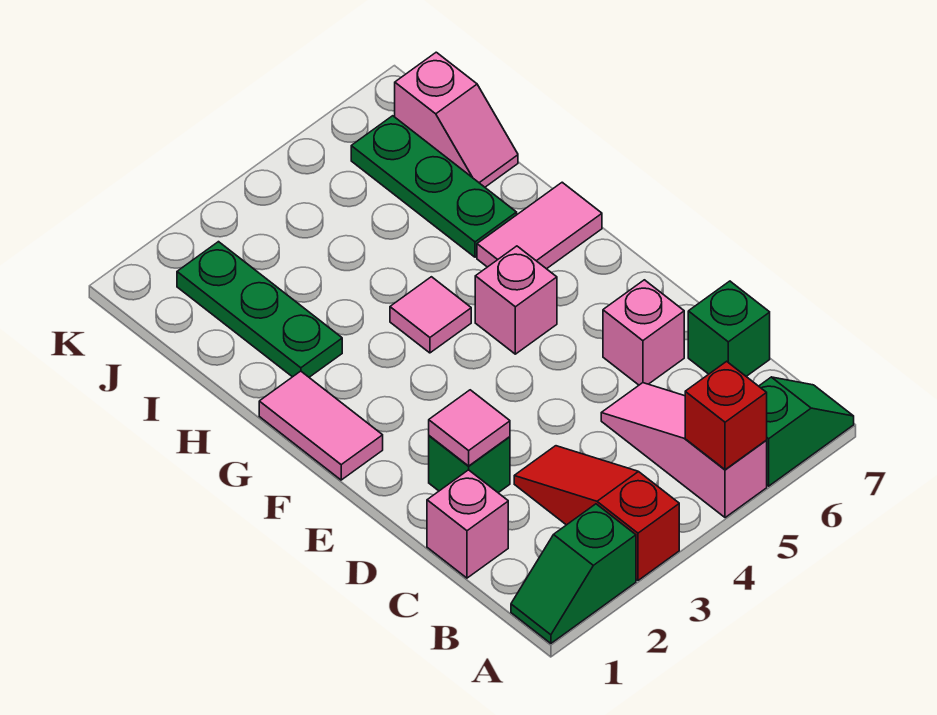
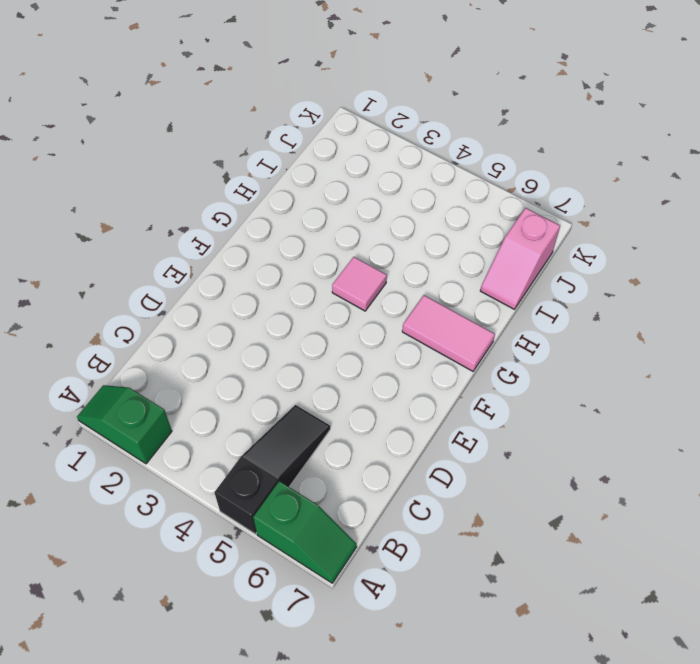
black slope A5:C5 level 1 top A -> pink slope A5:C5 level 1 top A
none -> red slope A3:C3 level 1 top A
none -> pink brick C1 level 1
none -> green brick C7 level 1

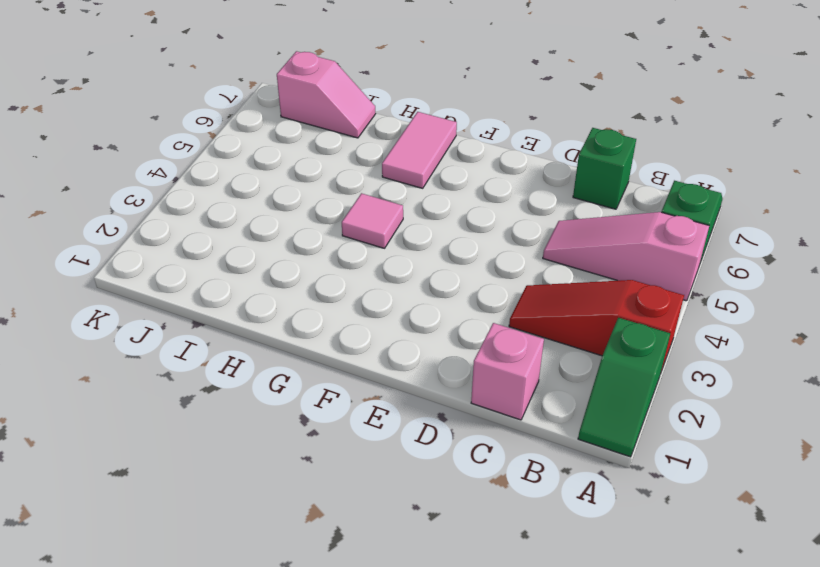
none -> green brick D2 level 1
none -> pink brick D6 level 1
none -> pink tile F1:G1 level 1

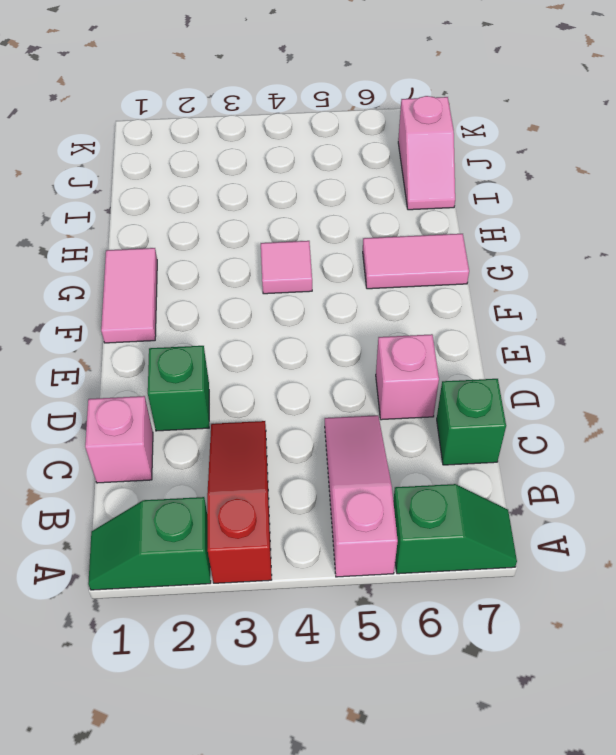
none -> pink brick F5 level 1
none -> green plate H2:J2 level 1
none -> green plate H6:J6 level 1

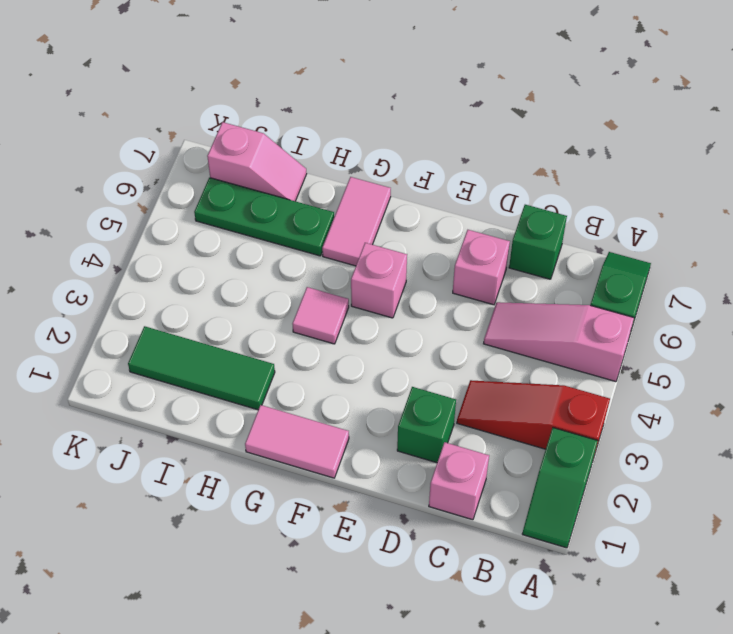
green tile H2:J2 level 1 -> green plate H2:J2 level 1
none -> red brick A5 level 2
none -> pink tile D2 level 2

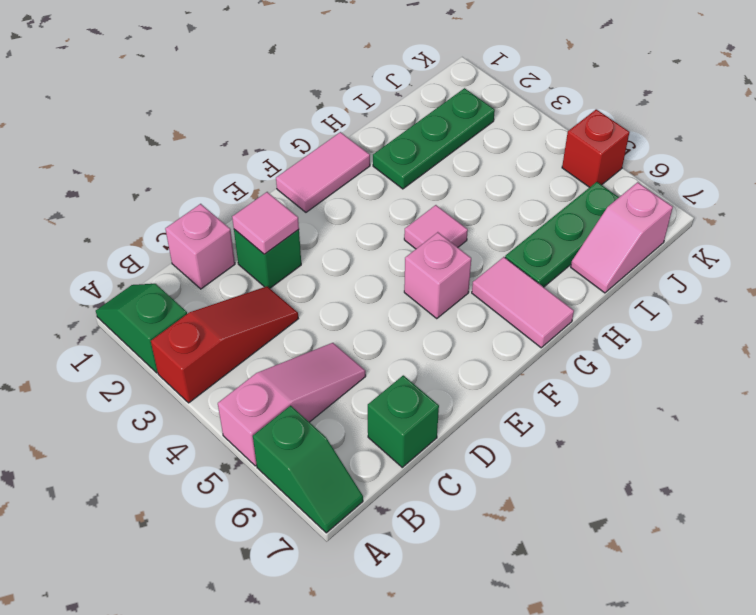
red brick K5 level 1 -> red brick A5 level 2
none -> pink brick D6 level 1

